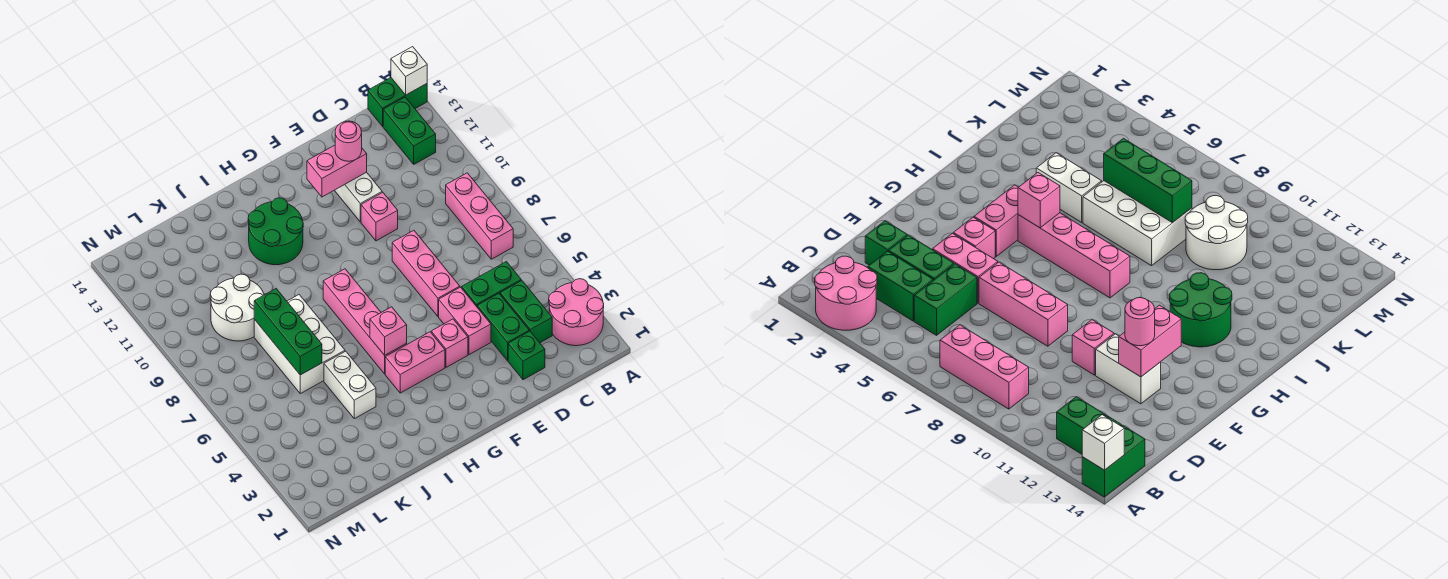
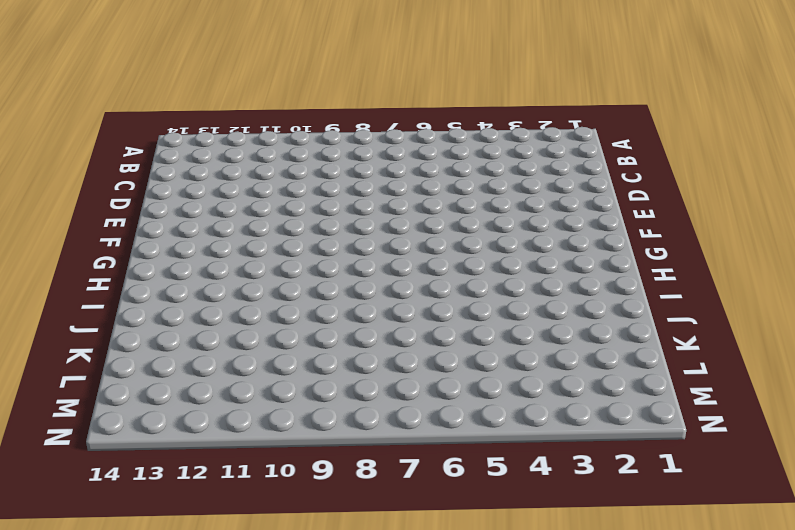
none -> pink round brick A2:B3 level 1
none -> green brick A14:B14 level 1
none -> pink brick B7:B9 level 1

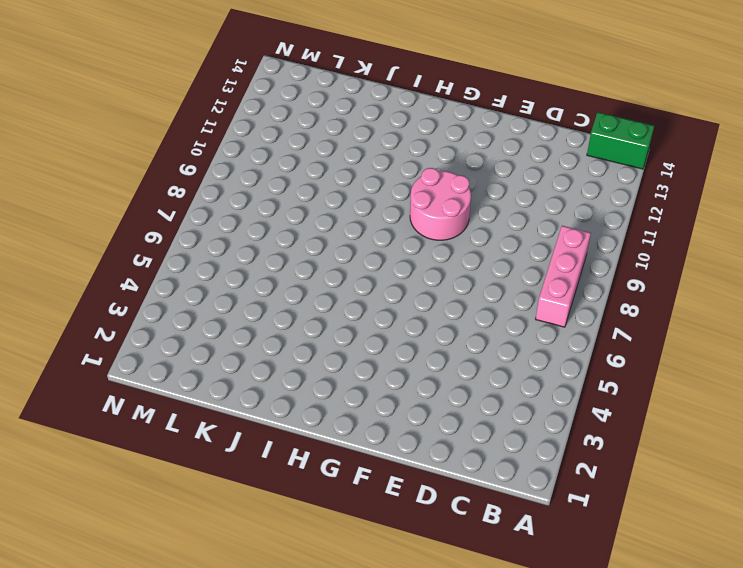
pink round brick F9:G10 level 1 -> pink round brick A2:B3 level 1
none -> green brick B12:B13 level 1
none -> green brick C3:C4 level 1
none -> green brick C5:D5 level 1

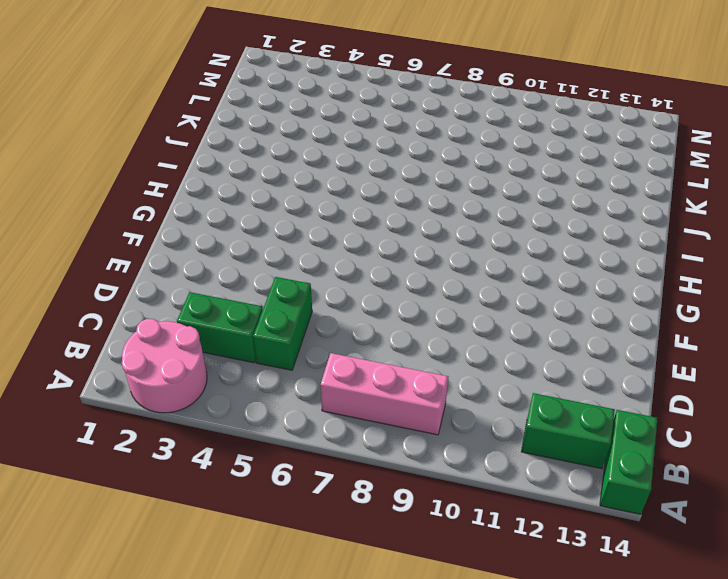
none -> green brick D2 level 1
none -> green brick D3:D4 level 1
none -> pink brick E4:E5 level 1

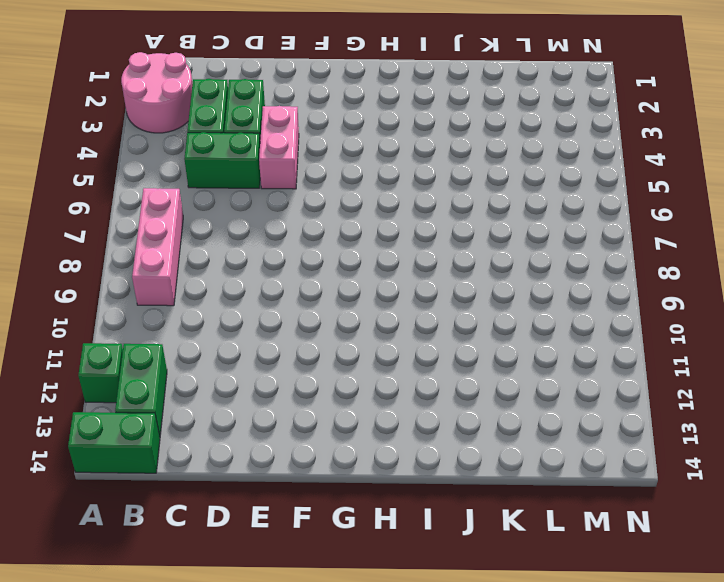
green brick A12 level 1 -> green brick D2 level 1
none -> pink brick E6:E8 level 1
none -> pink brick E10 level 1
none -> white brick E11:E12 level 1

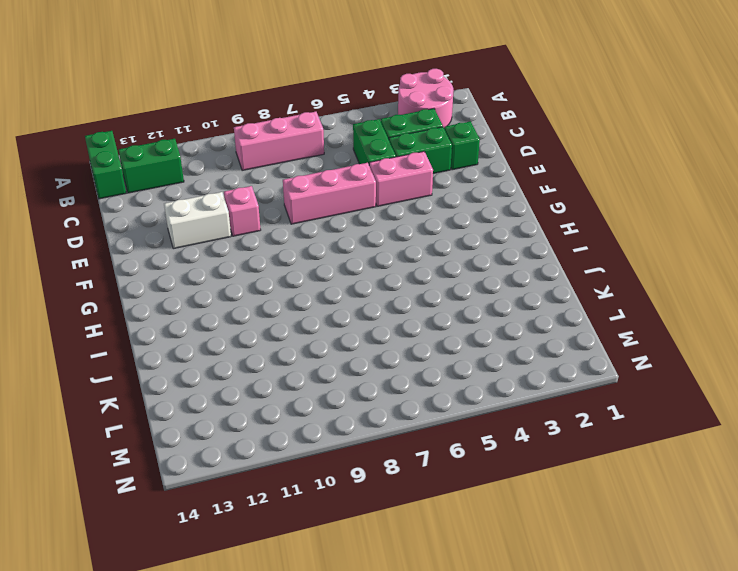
none -> pink brick F4 level 1
none -> pink brick G4:H4 level 1
none -> pink brick H5:H8 level 1

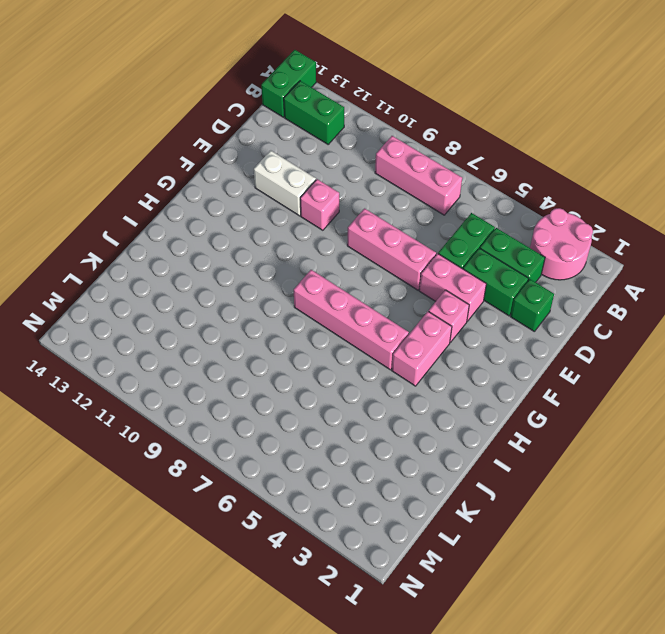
none -> green round brick H11:I12 level 1
none -> white brick J4:J5 level 1
none -> white brick J6:K8 level 1

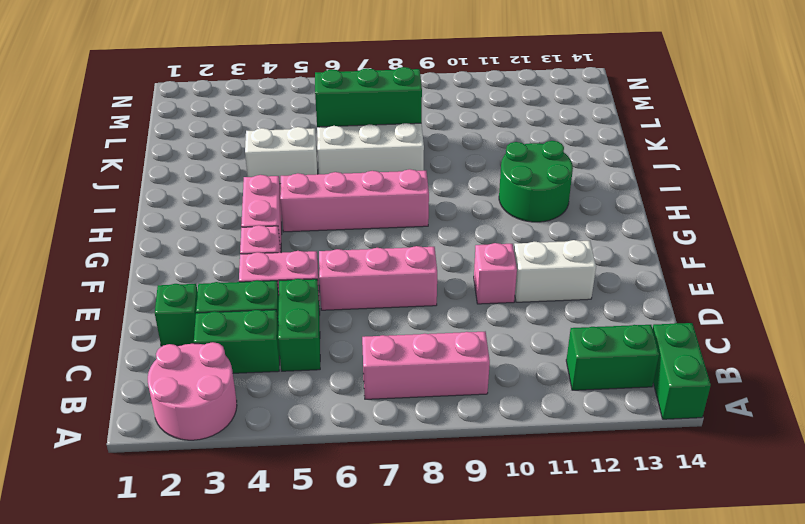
none -> white round brick K9:L10 level 1
none -> white brick A14 level 2
none -> pink brick E12:F12 level 2

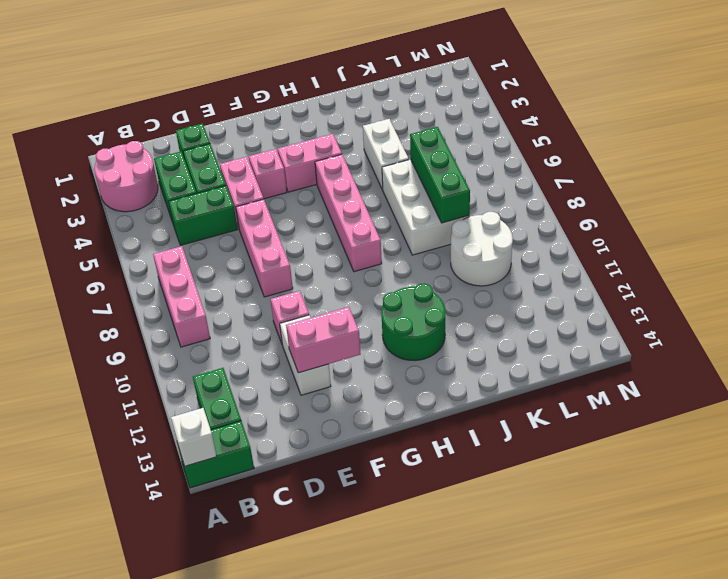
none -> pink brick H5 level 2
none -> pink round brick E12 level 3

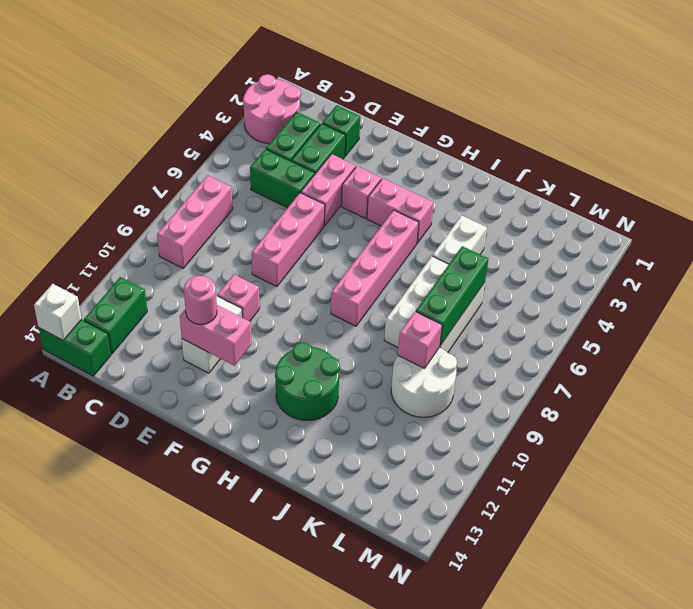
pink brick K9 level 2 -> pink brick H5 level 2

